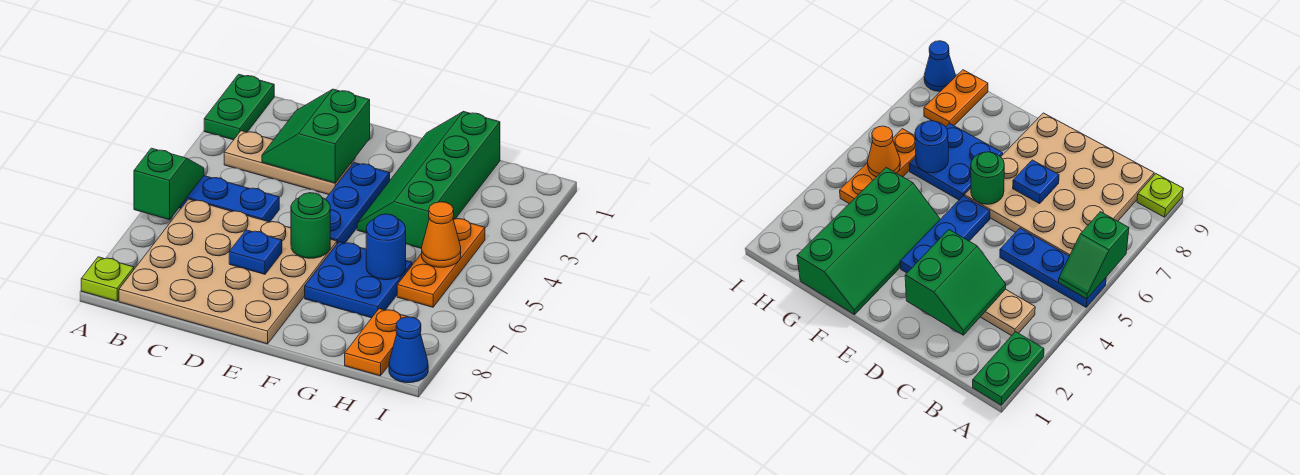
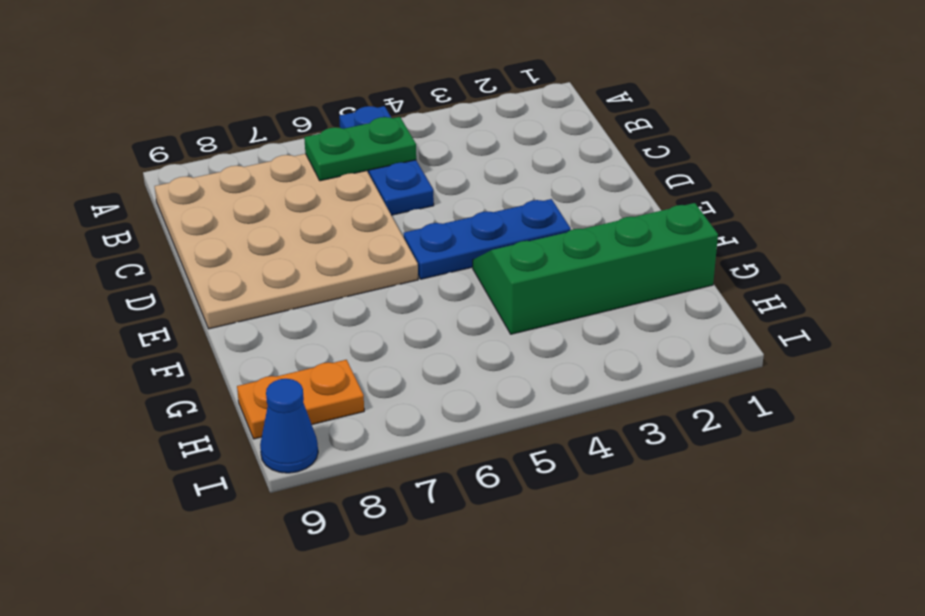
green plate B5:B6 level 2 -> green plate A1:A2 level 1
none -> lime plate A9 level 1
none -> tan plate B3:D3 level 1
none -> blue plate F6:G7 level 1

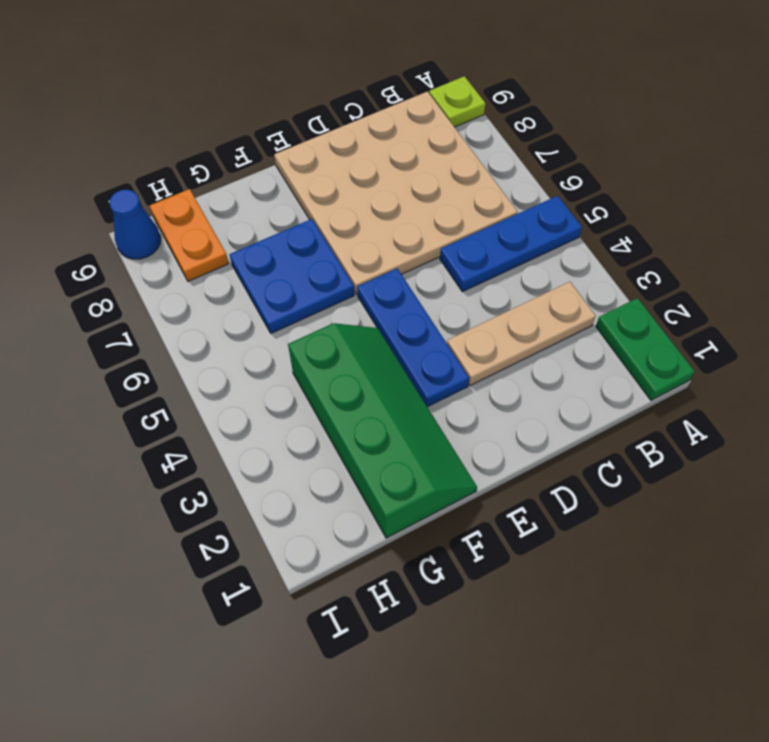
none -> orange plate H4:H6 level 1
none -> green slope A5:A6 level 2 top 6
none -> green slope C2:D3 level 2 top D

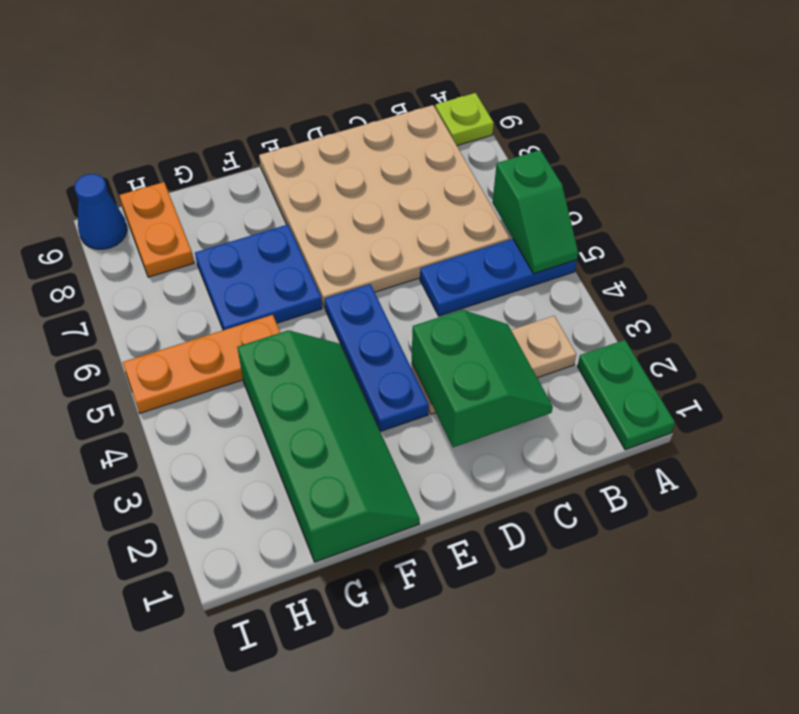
orange plate G5:I5 level 1 -> orange plate H4:H6 level 1
none -> blue plate D7 level 2
none -> green round brick E6 level 2
none -> blue round brick G6 level 2

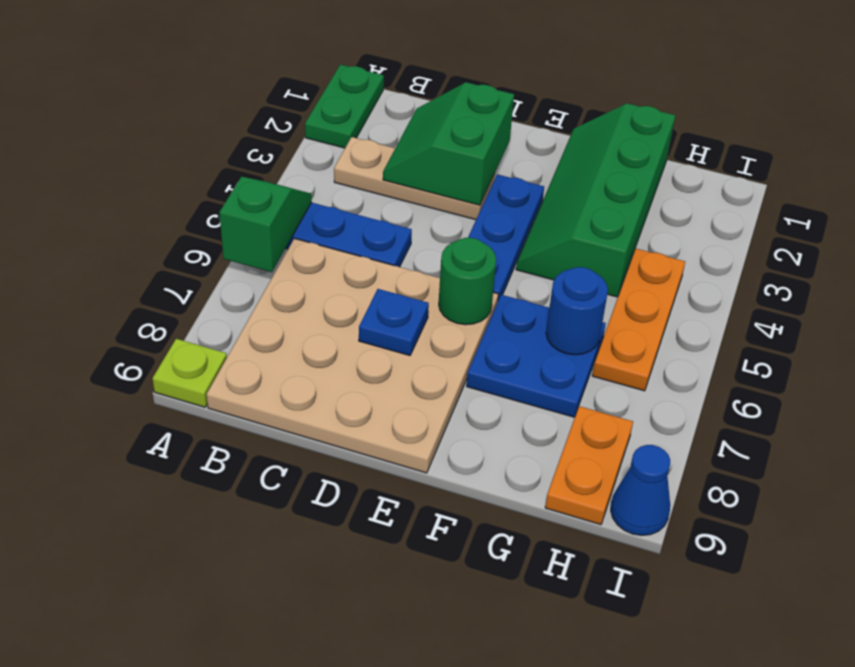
none -> orange cone H5 level 2

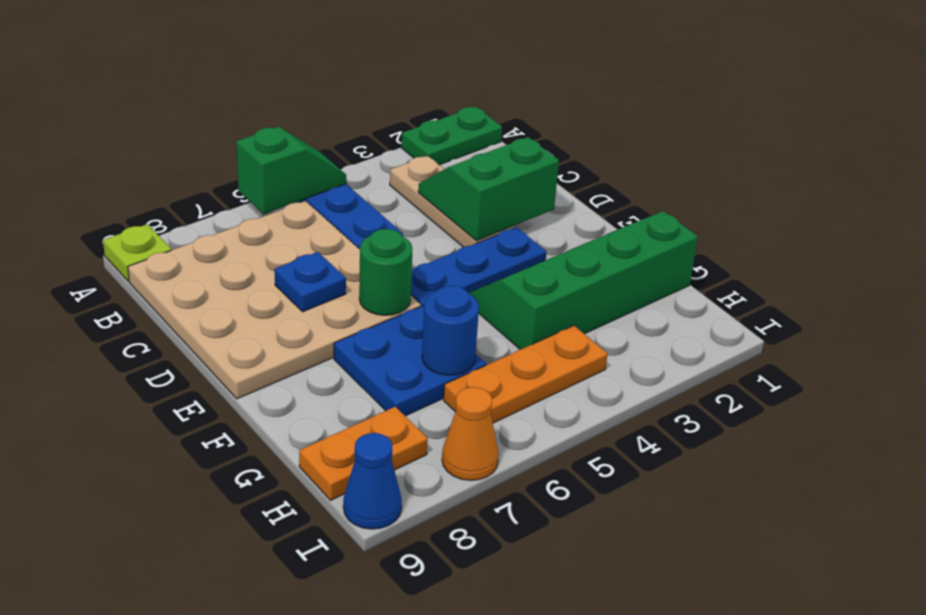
orange cone I7 level 1 -> orange cone H5 level 2

